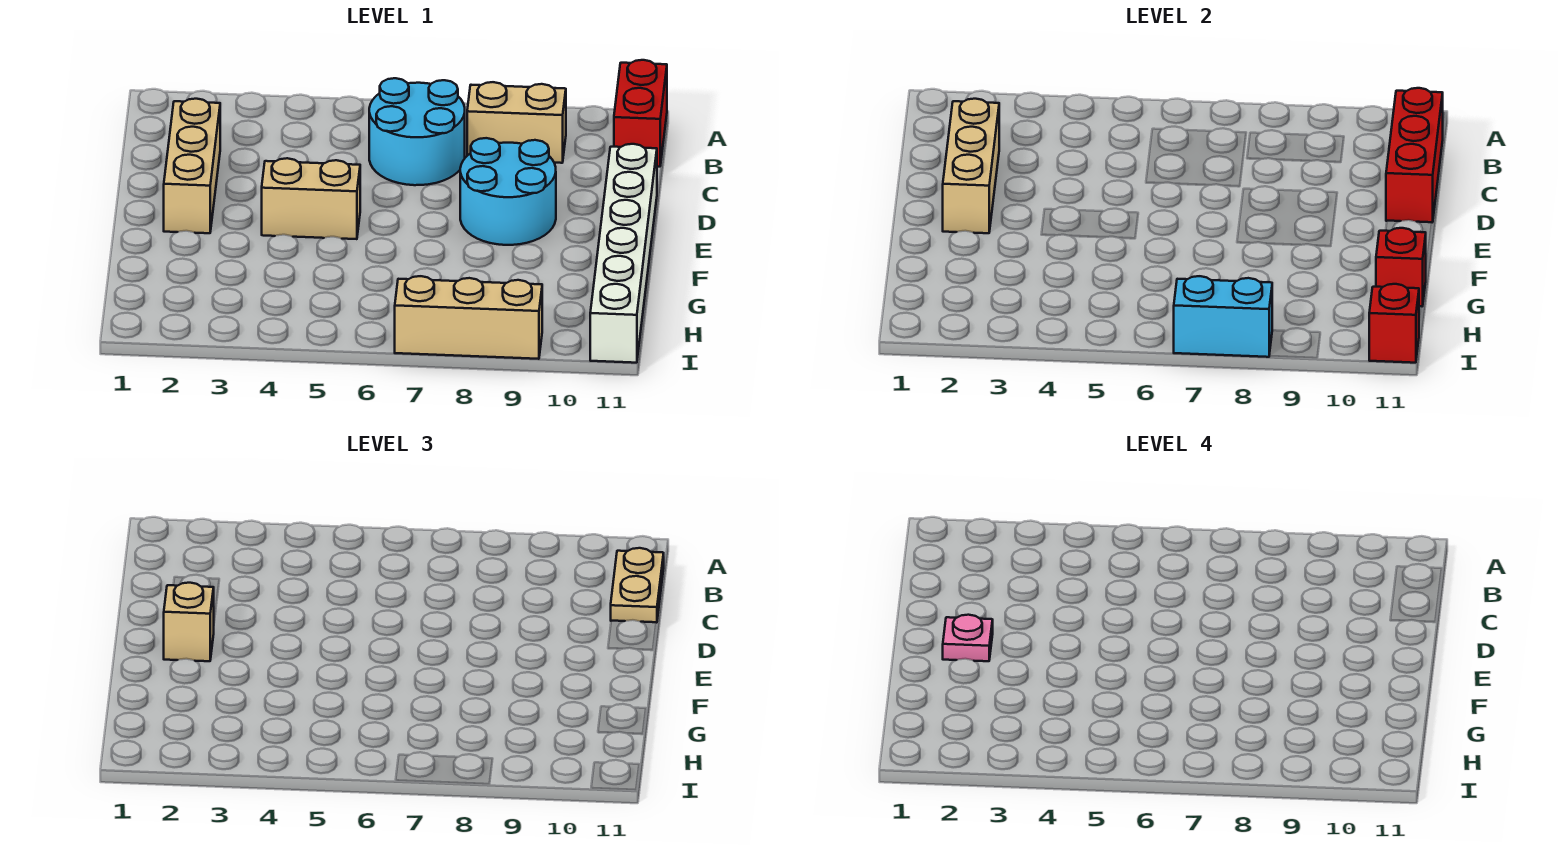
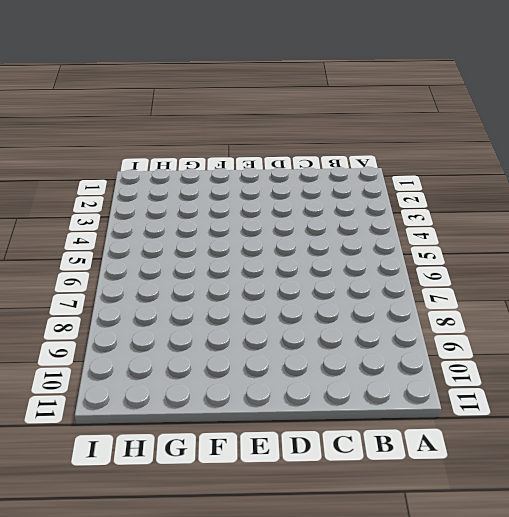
none -> red brick A11:B11 level 1
none -> cyan round brick B6:C7 level 1
none -> tan brick B8:B9 level 1

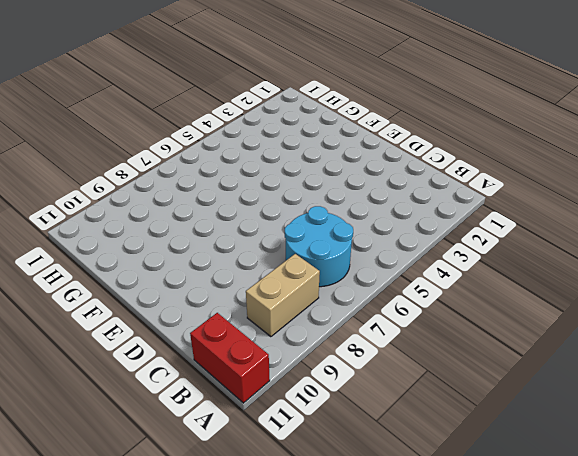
none -> tan brick C2:E2 level 1
none -> cyan round brick D8:E9 level 1
none -> white brick D11:I11 level 1

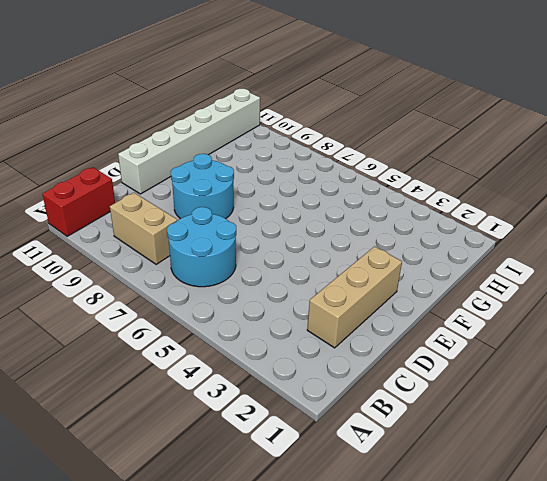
none -> tan brick E4:E5 level 1
none -> tan brick I7:I9 level 1
none -> red brick B11:D11 level 2

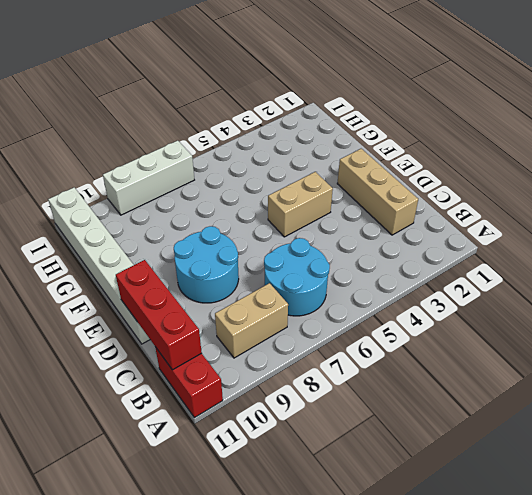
white brick I7:I9 level 1 -> tan brick I7:I9 level 1
none -> tan brick C2:E2 level 2
none -> red brick G11 level 2
none -> cyan brick I7:I8 level 2

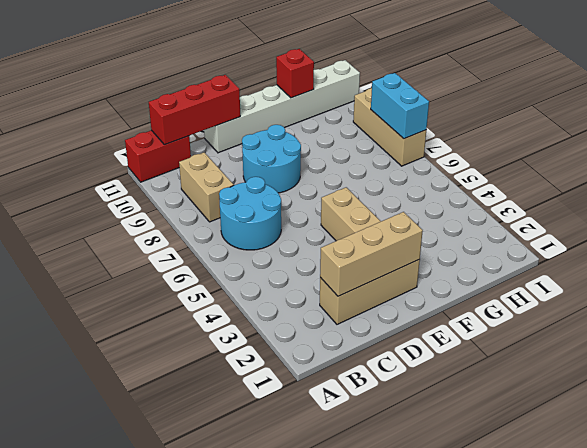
none -> red brick I11 level 2
none -> tan plate B11:C11 level 3
none -> tan brick E2 level 3

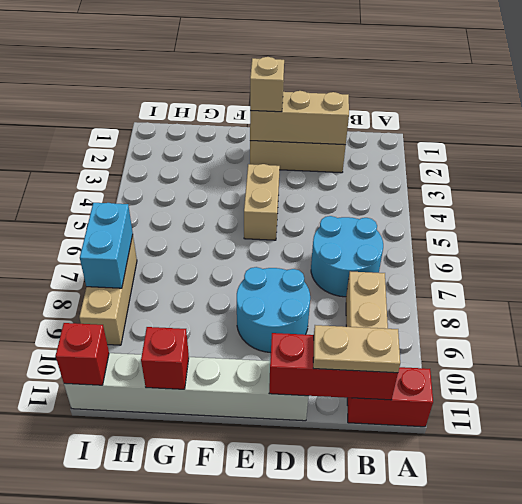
none -> pink plate E2 level 4

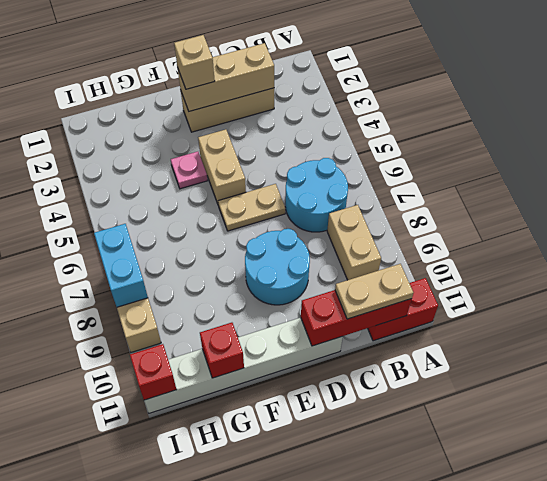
tan plate D6:E6 level 1 -> none
pink plate F4 level 1 -> pink plate E2 level 4

